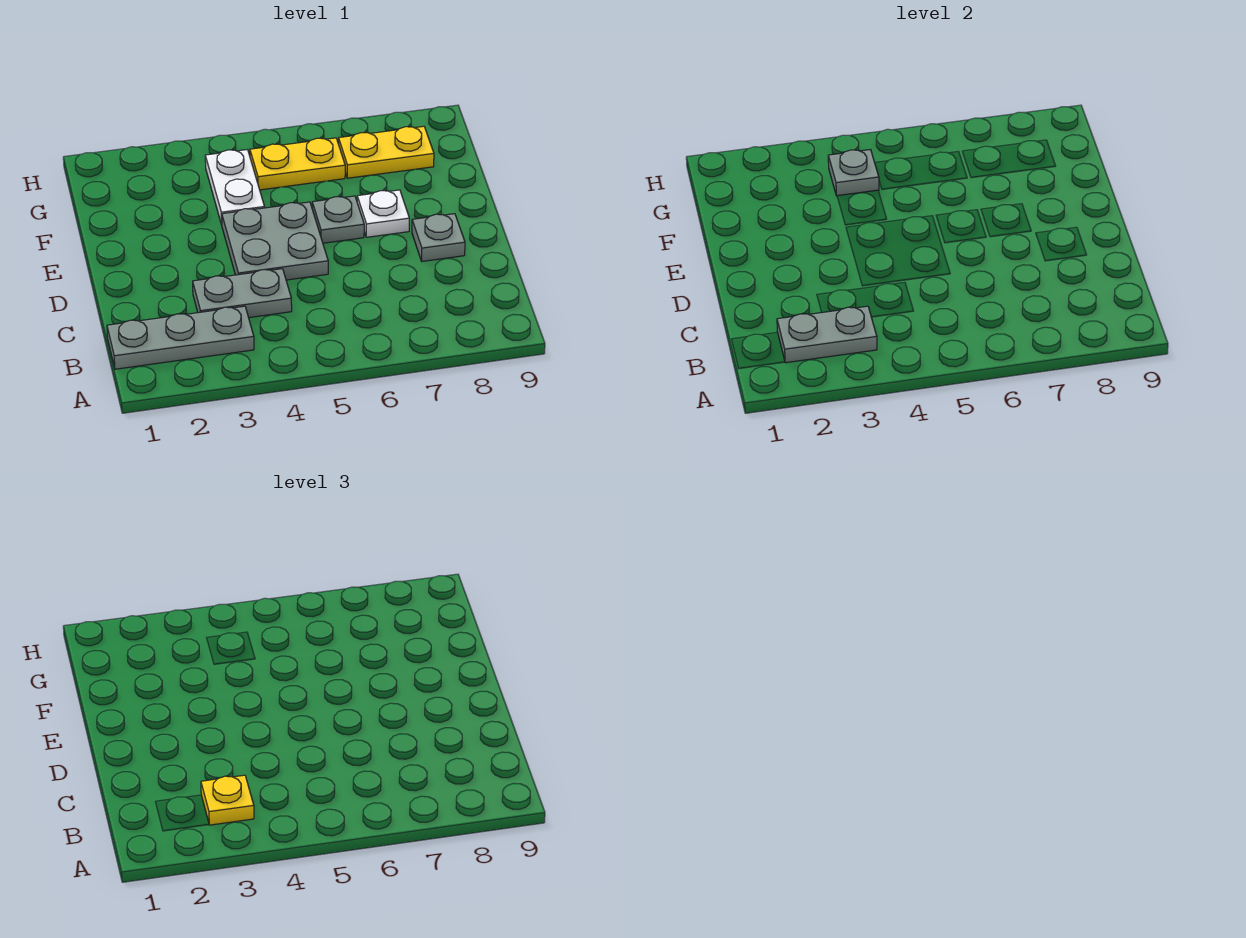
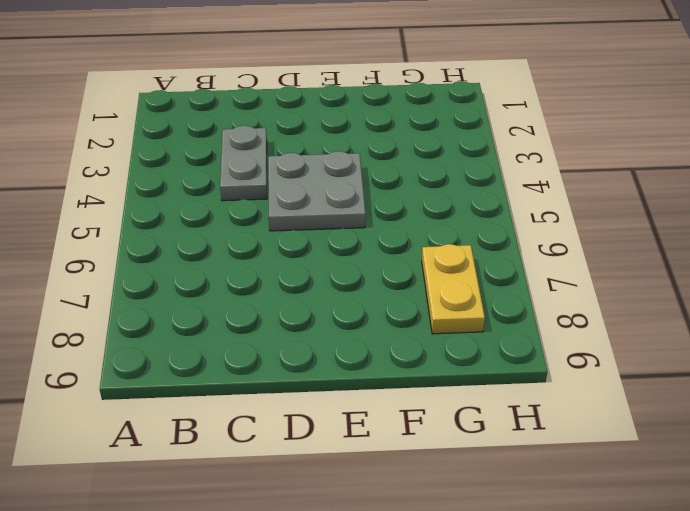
none -> grey plate B1:B3 level 1
none -> grey plate D8 level 1
none -> grey plate E6 level 1

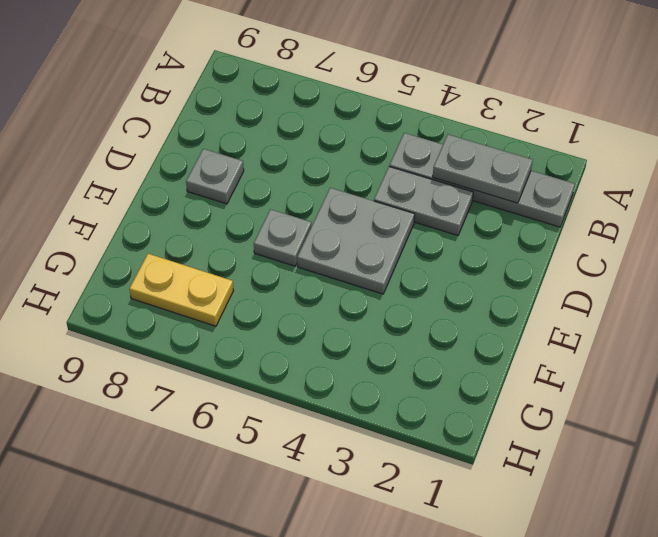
grey plate B1:B4 level 1 -> grey plate B1:B3 level 1
none -> white plate E7 level 1
none -> white plate F4:G4 level 1
none -> yellow plate G5:G6 level 1

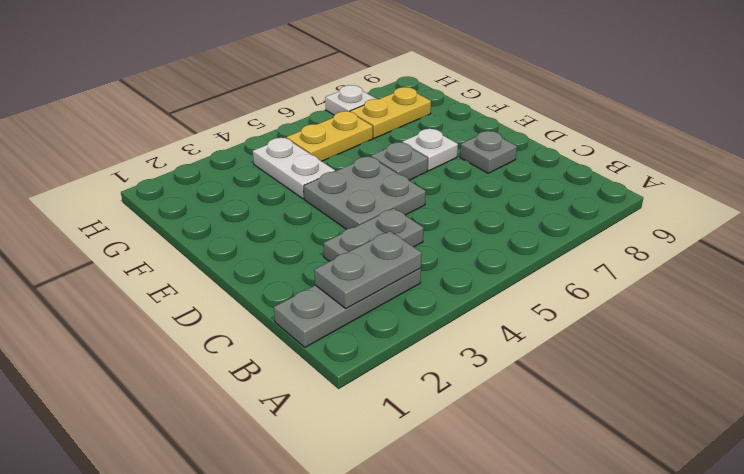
white plate H7 level 1 -> none
none -> grey plate G4 level 2
none -> yellow plate B3 level 3

